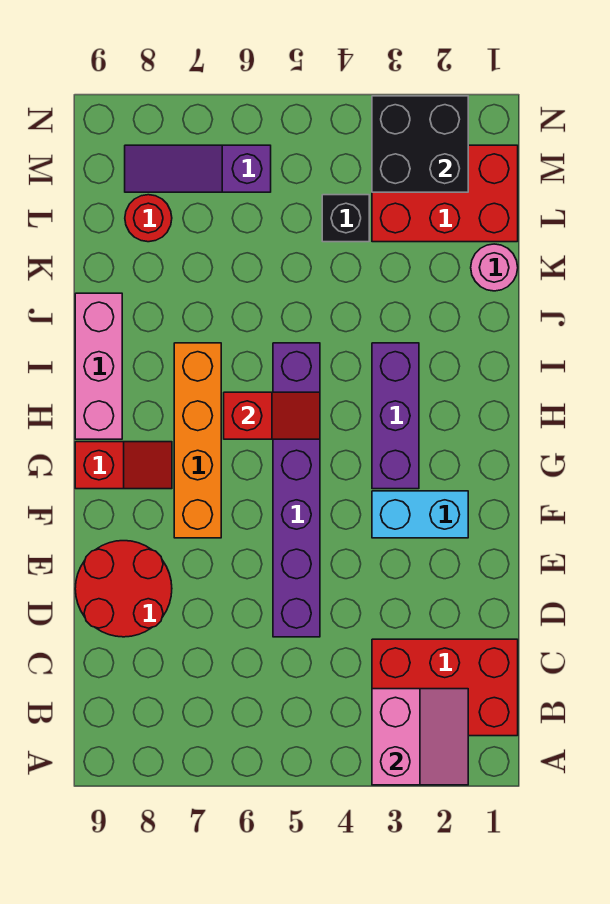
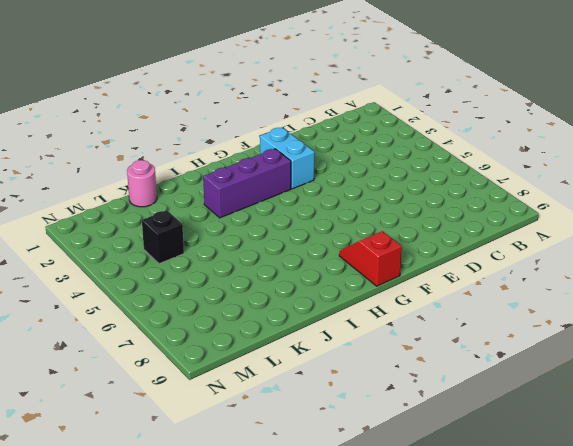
none -> red brick B1:C3 level 1
none -> purple brick D5:I5 level 1
none -> red round brick D8:E9 level 1

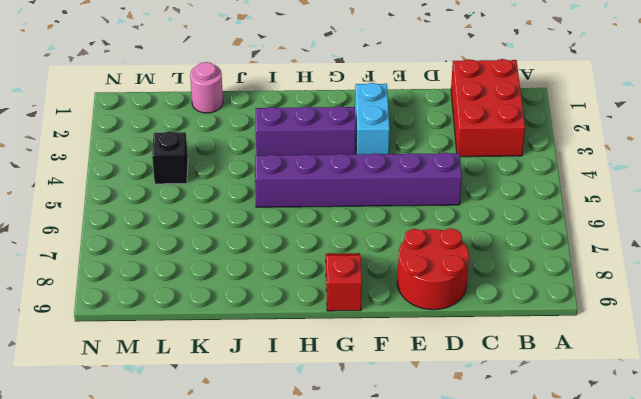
none -> orange brick F7:I7 level 1
none -> pink brick H9:J9 level 1
none -> red brick L1:M3 level 1

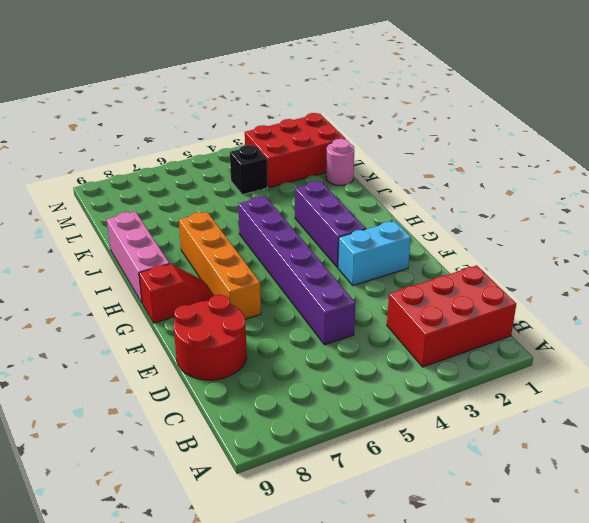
none -> red round brick L8 level 1
none -> purple slope M6:M8 level 1 top 6
none -> pink slope A2:B3 level 2 top 3

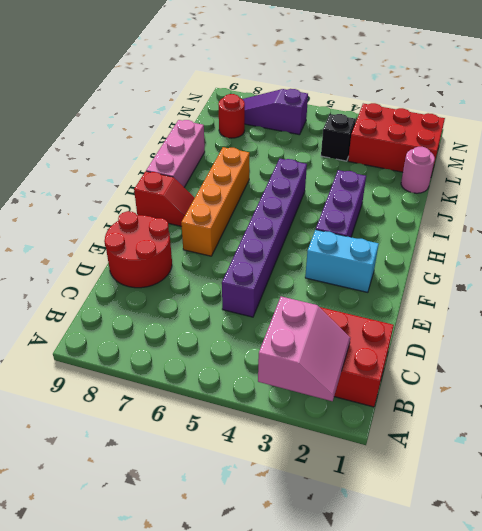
none -> red slope H5:H6 level 2 top 6
none -> black brick M2:N3 level 2

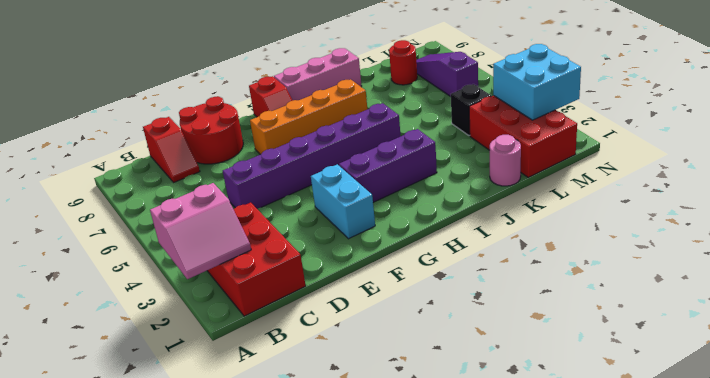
red slope C8:C9 level 1 top 9 -> red slope H5:H6 level 2 top 6
cyan brick M2:N3 level 2 -> black brick M2:N3 level 2

